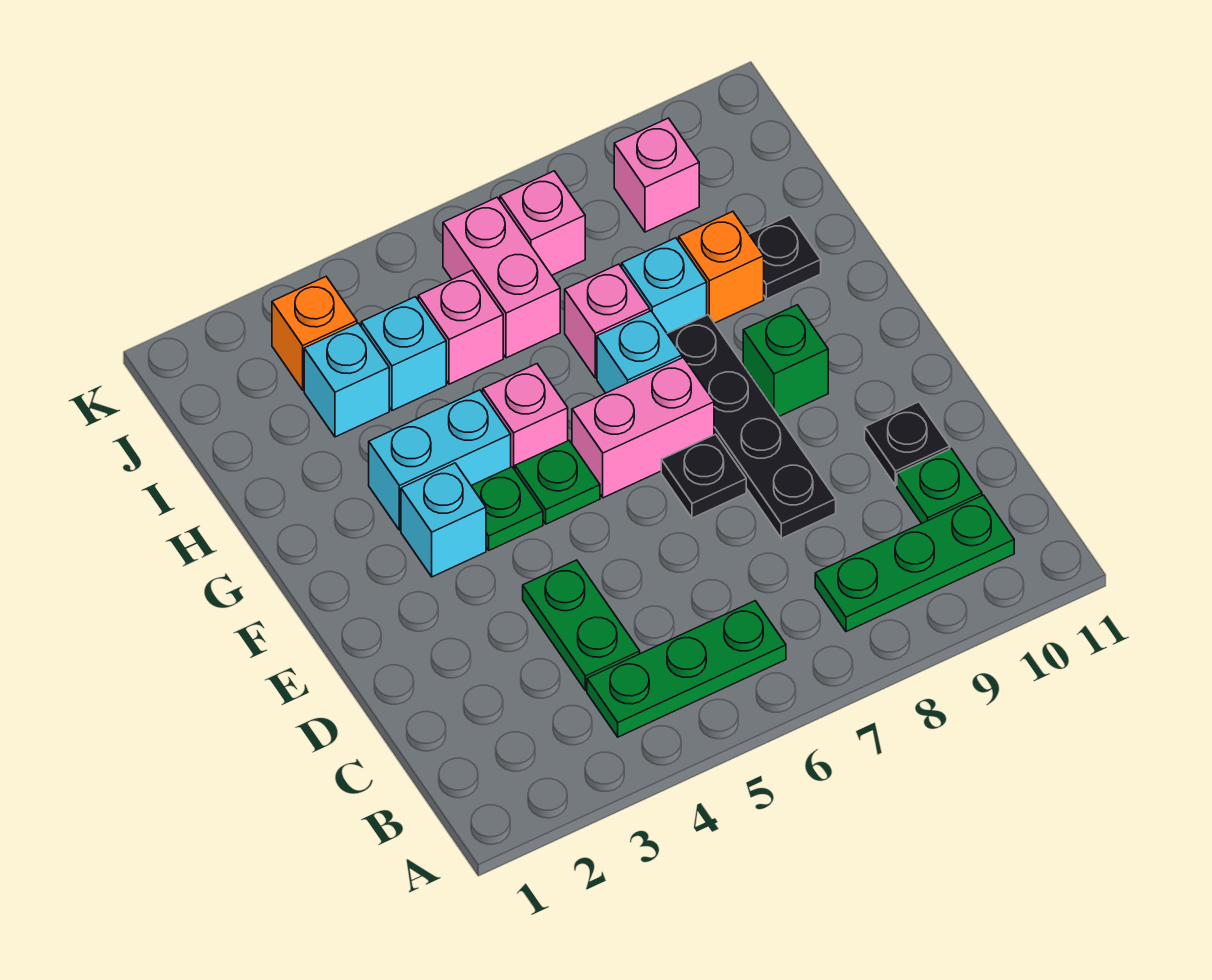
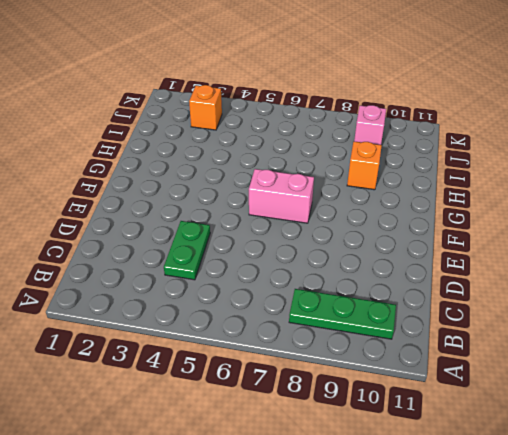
none -> green plate B4:B6 level 1
none -> green plate C10 level 1
none -> black plate D8:G8 level 1

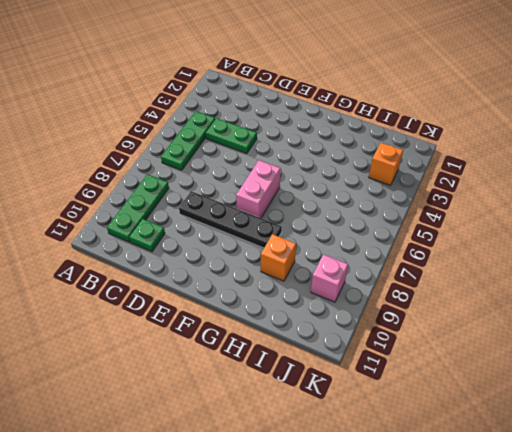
none -> black plate D10 level 1
none -> black plate E7 level 1
none -> cyan brick F3 level 1

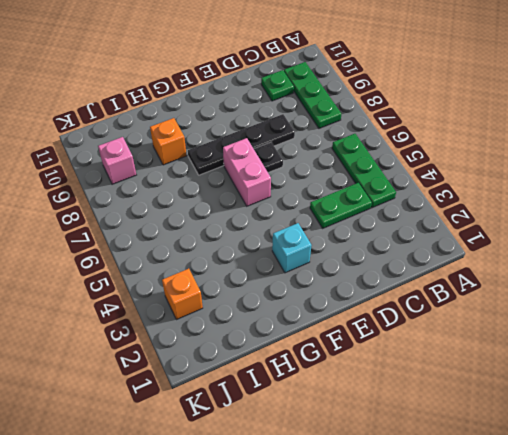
none -> black plate D10 level 1
none -> green plate F4 level 1
none -> green plate F5 level 1

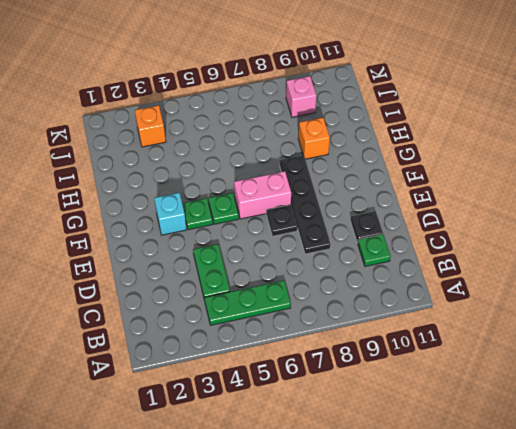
none -> green plate B8:B10 level 1
none -> green brick F9 level 1
none -> cyan brick G3:G4 level 1

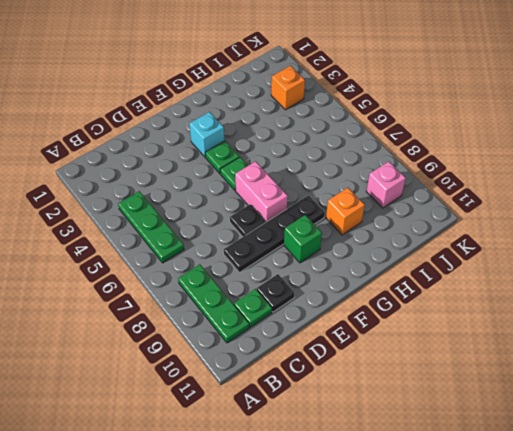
none -> green plate C4:D4 level 1
none -> cyan brick G3:G4 level 1
none -> pink brick G5 level 1

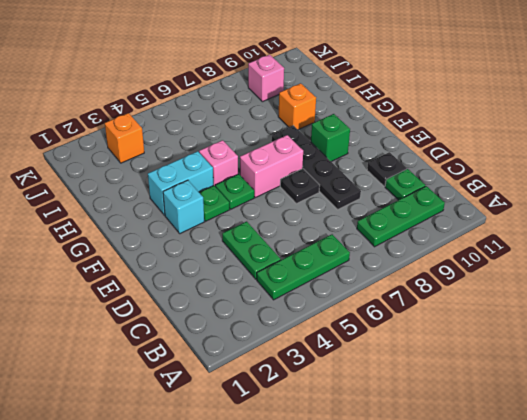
none -> cyan brick G7 level 1
none -> pink brick H7 level 1
none -> cyan brick H8 level 1

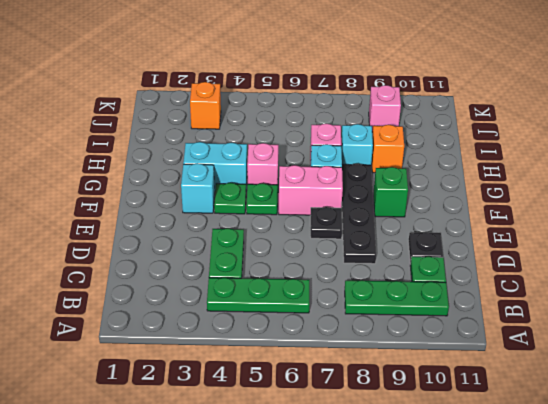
none -> black plate H10 level 1
none -> cyan brick I3 level 1
none -> cyan brick I4 level 1

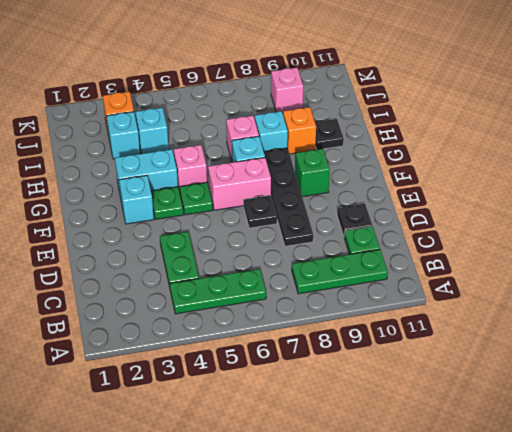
none -> pink brick I5 level 1
none -> pink brick I6:J6 level 1
none -> pink brick J7 level 1

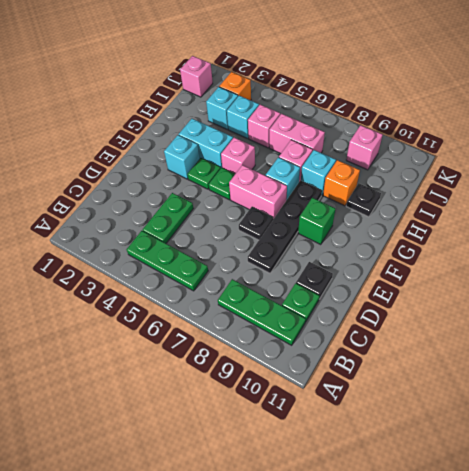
pink brick I6:I7 level 1 -> pink brick I6:J6 level 1
pink brick J1 level 1 -> pink brick J7 level 1

